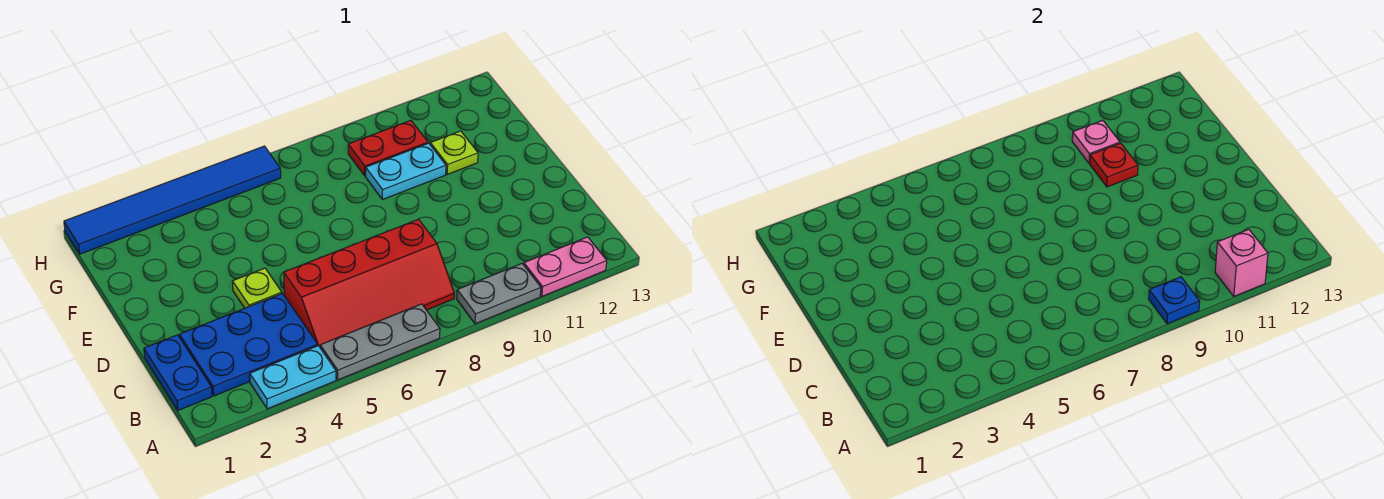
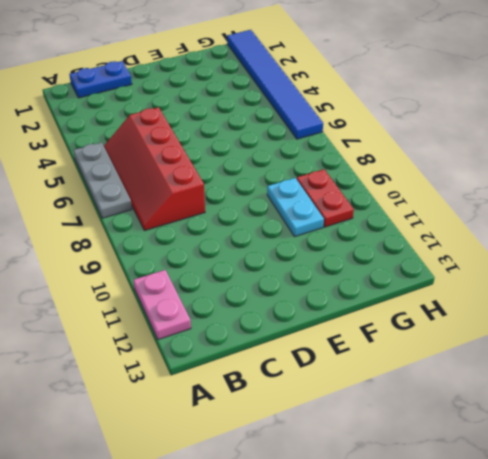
none -> cyan plate A3:A4 level 1
none -> grey plate A9:A10 level 1
none -> blue plate B2:C4 level 1

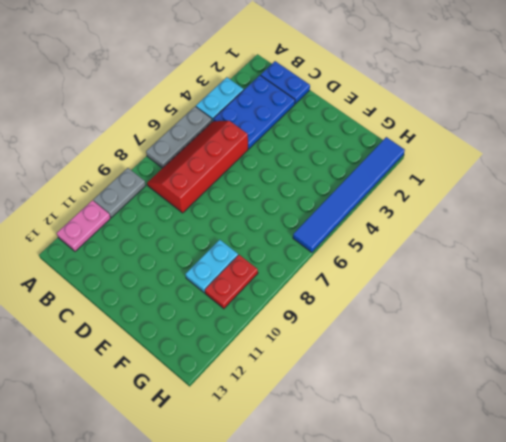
none -> lime plate D4 level 1
none -> lime plate F11 level 1
none -> blue plate A9 level 2

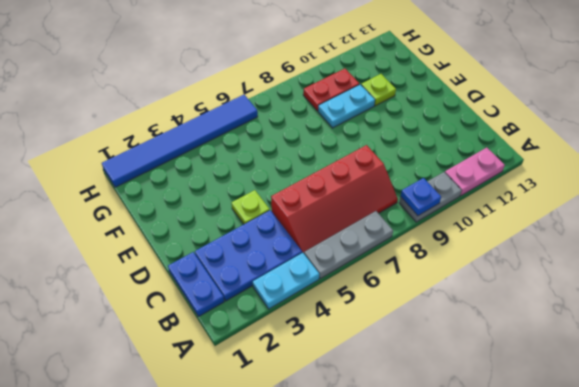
none -> pink brick A11 level 2
none -> red plate F10 level 2
none -> pink plate G10 level 2

